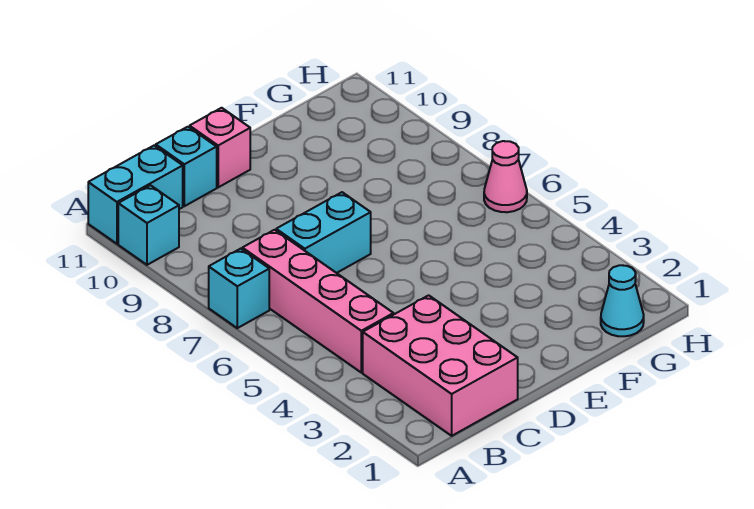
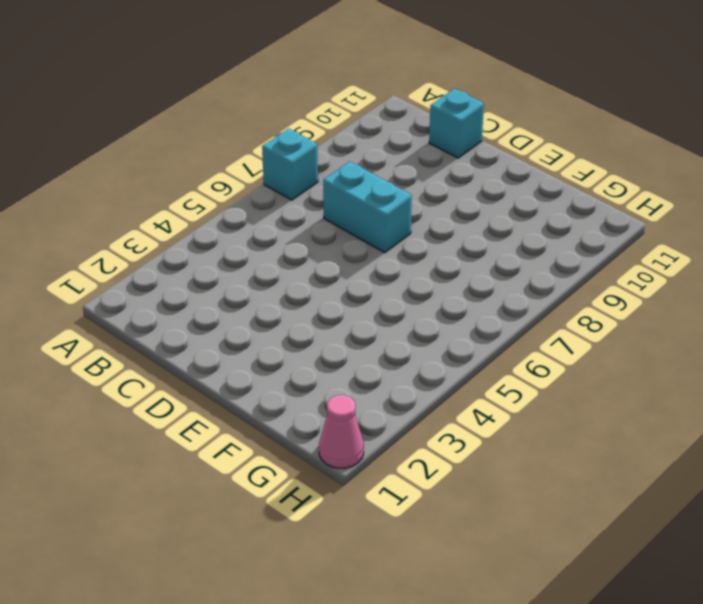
pink cone H1 level 1 -> pink cone H6 level 1
none -> cyan brick A10 level 1
none -> cyan brick A11:B11 level 1

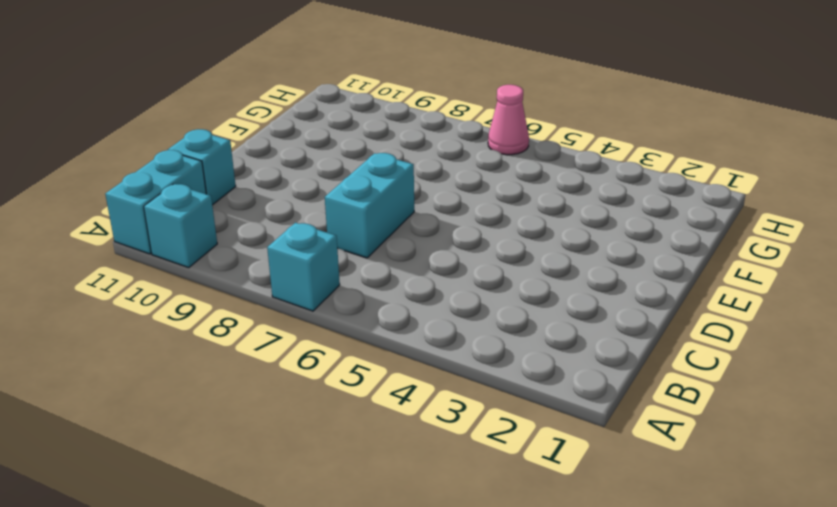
none -> pink brick B1:C3 level 1
none -> pink brick B4:B7 level 1

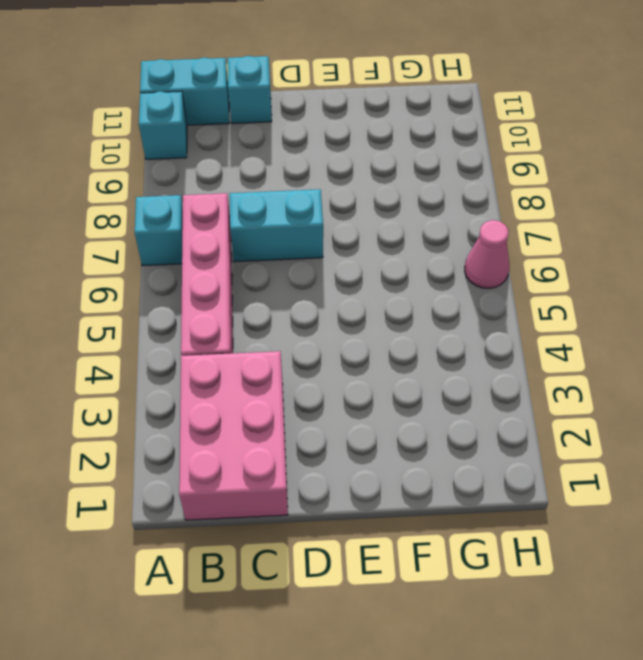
none -> pink brick D11 level 1
none -> cyan cone G1 level 1

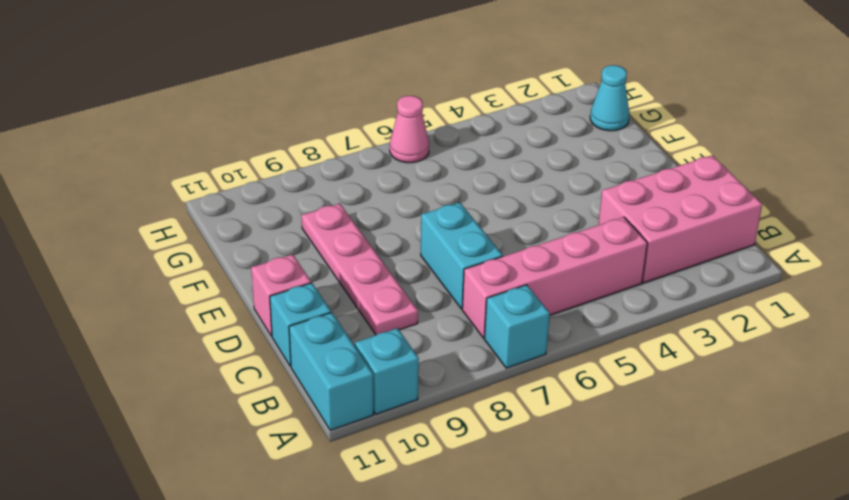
pink plate C9:F9 level 1 -> none

